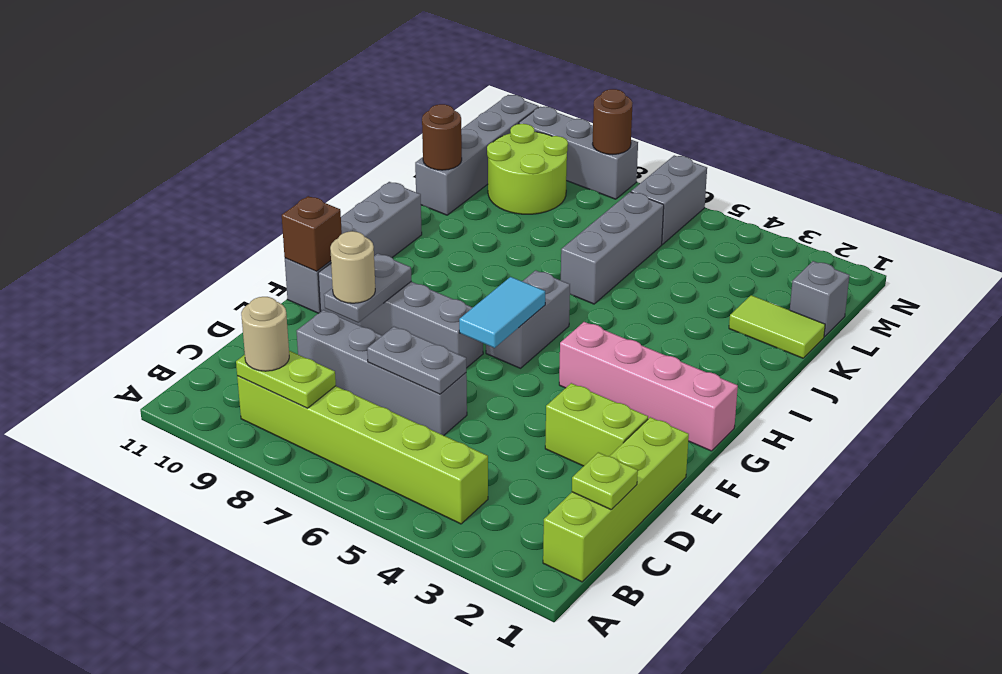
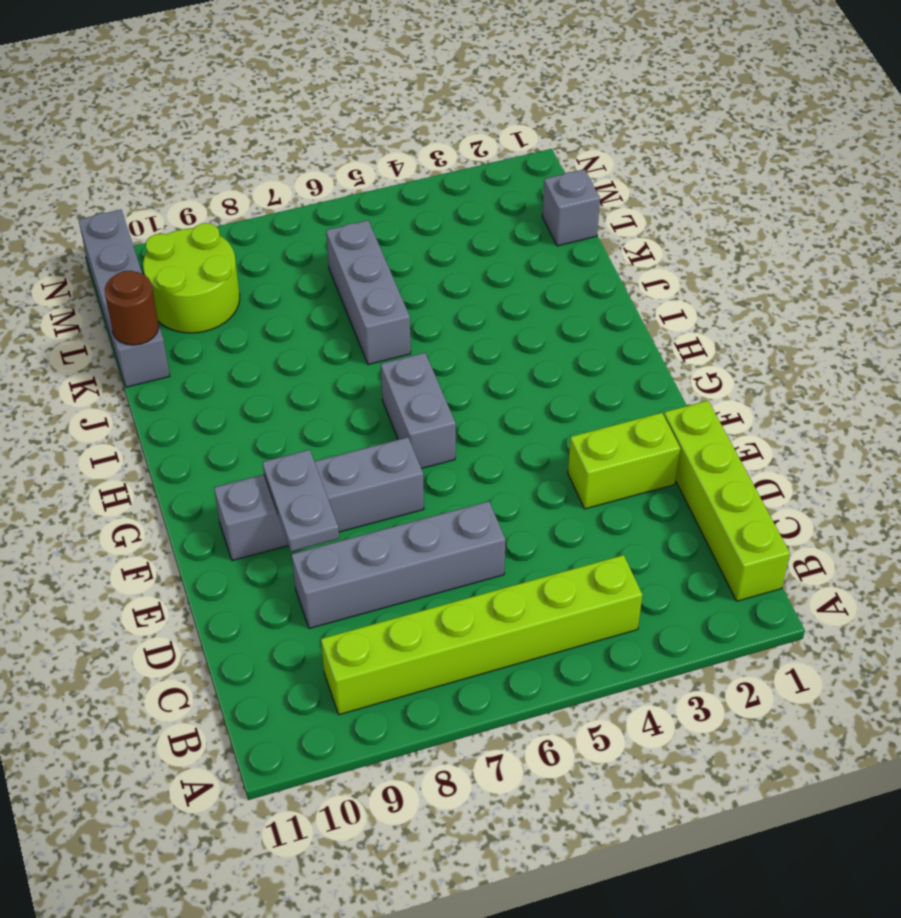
none -> grey brick F11:I11 level 1
none -> pink brick G1:G4 level 1
none -> lime tile K1:K2 level 1

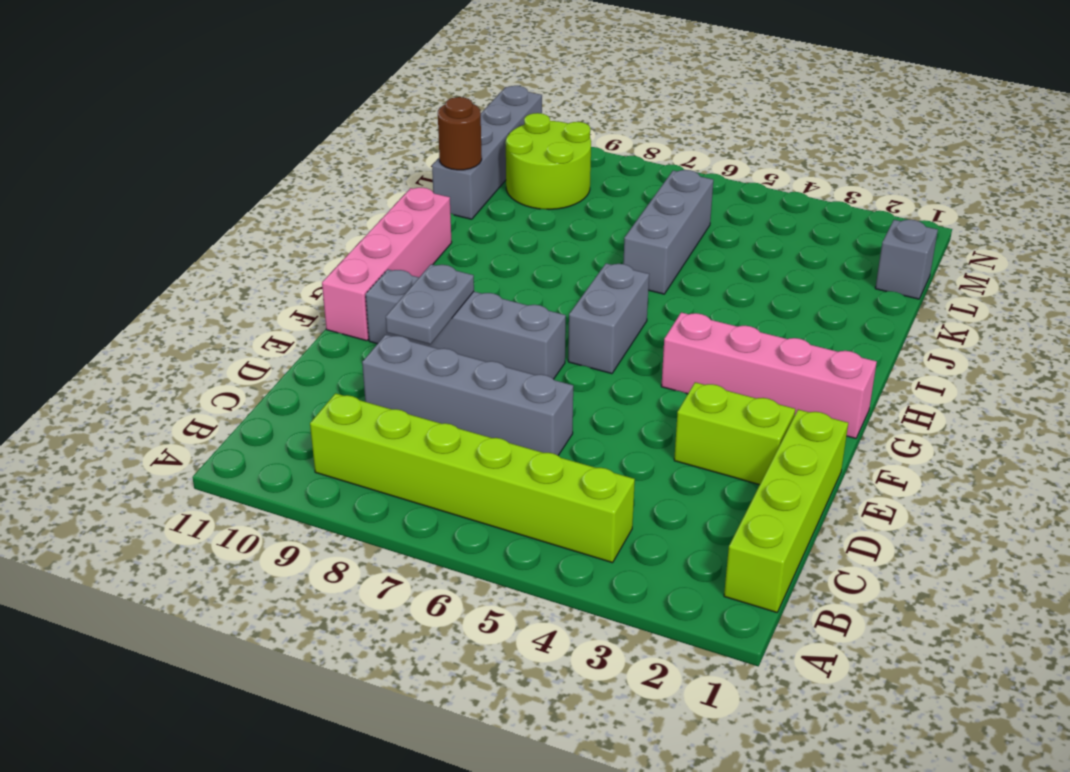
pink brick F11:I11 level 1 -> grey brick F11:I11 level 1
none -> lime tile K1:K2 level 1
none -> grey brick M6:N6 level 1
none -> grey brick N8:N10 level 1

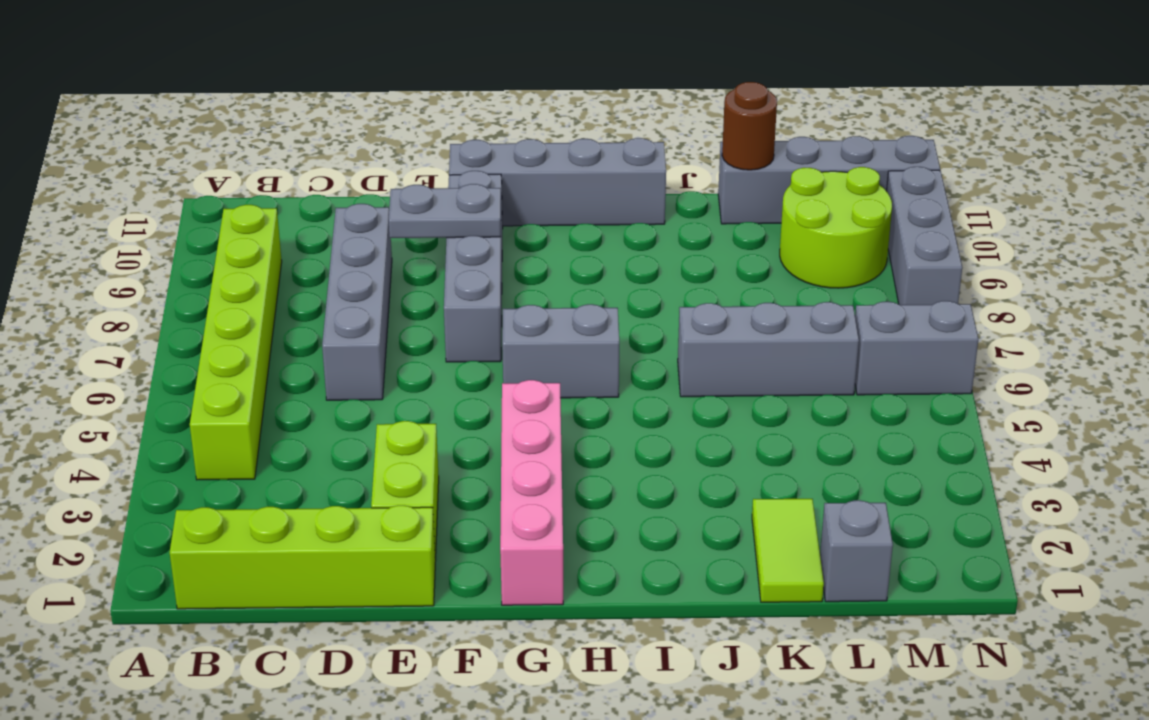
none -> lime plate B8:B9 level 2
none -> lime plate C1 level 2
none -> grey plate D6:D7 level 2

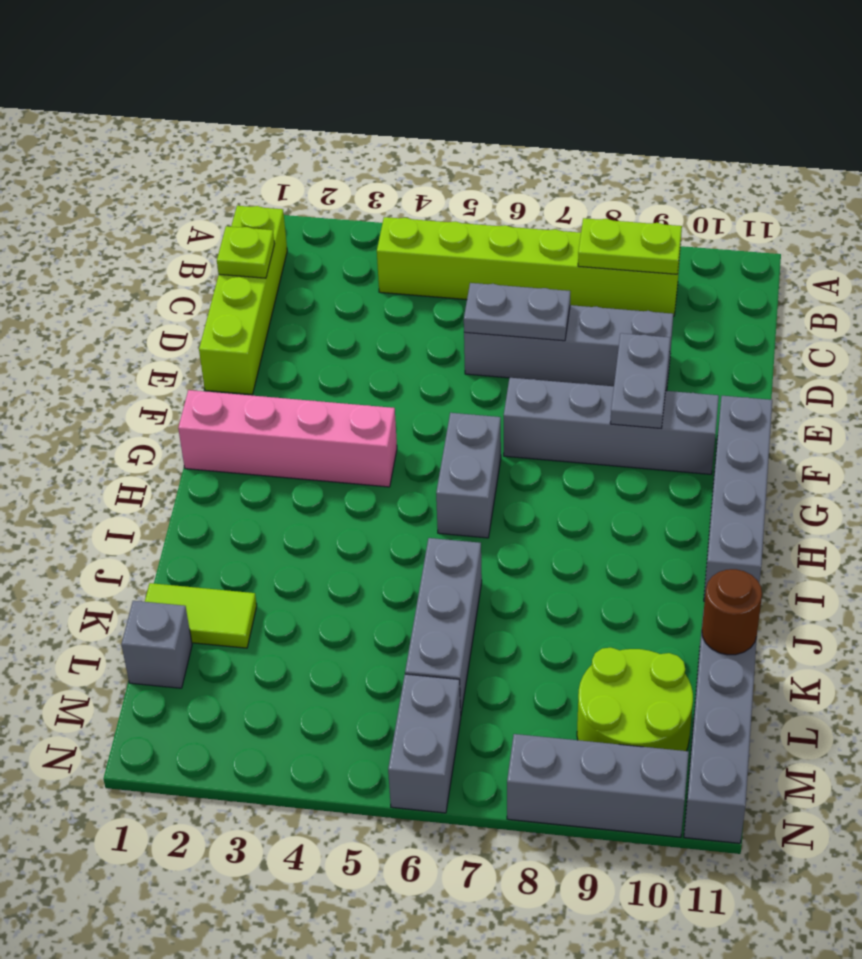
none -> lime brick E2:E3 level 1
none -> cyan tile F6:G6 level 2
none -> brown brick F11 level 2

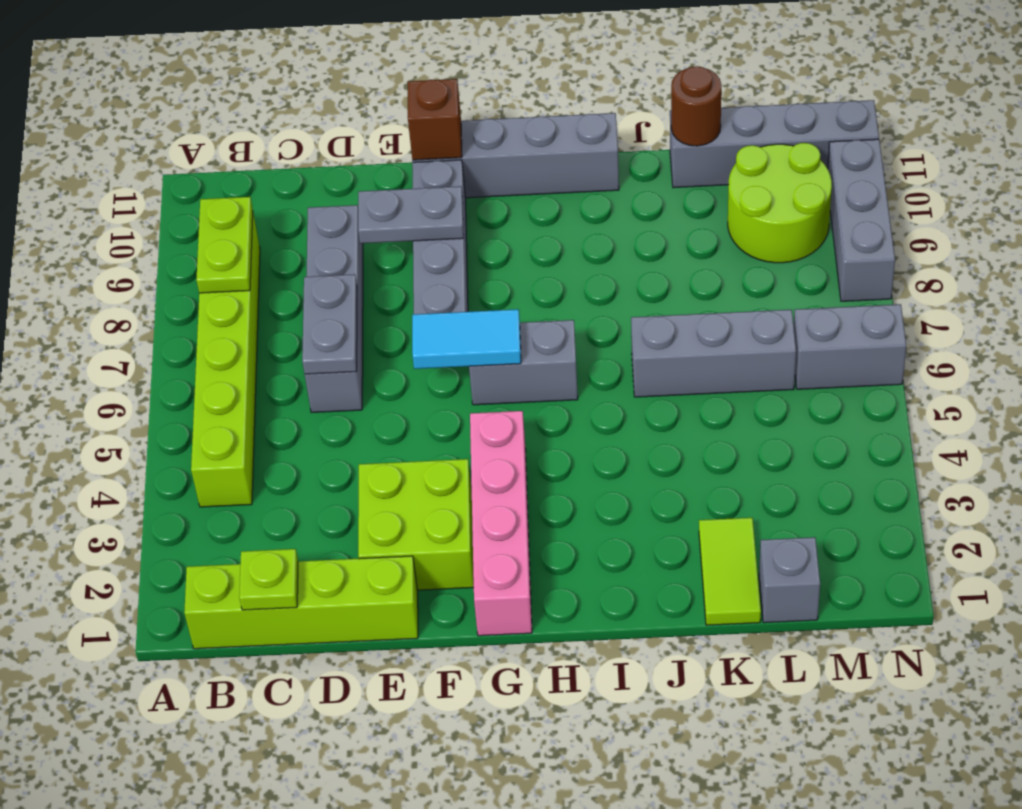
lime brick E2:F3 level 1 -> lime brick E2:E3 level 1
none -> brown round brick N8 level 2
none -> tan round brick B9 level 3
none -> tan round brick E9 level 3

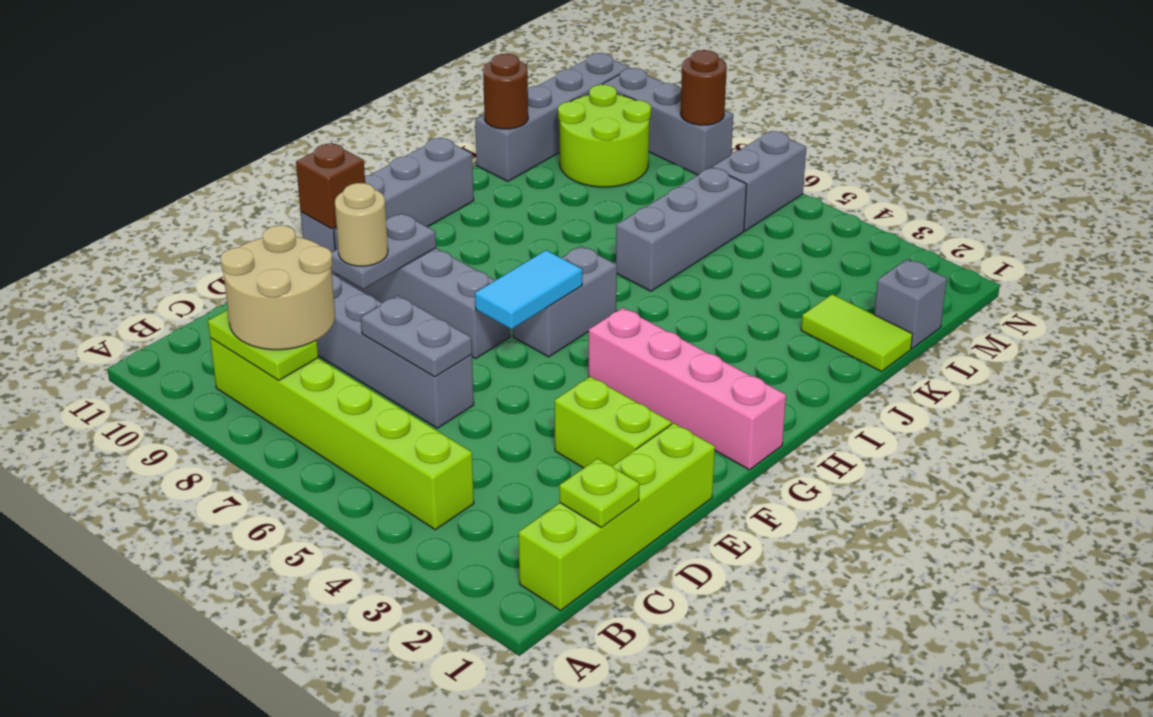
tan round brick B8:C9 level 3 -> tan round brick B9 level 3

